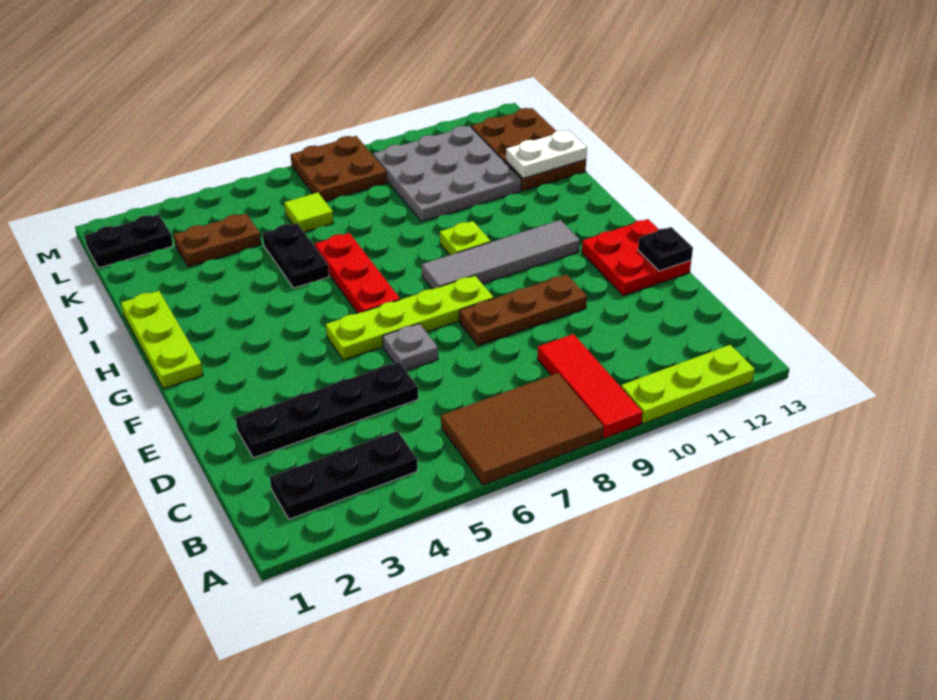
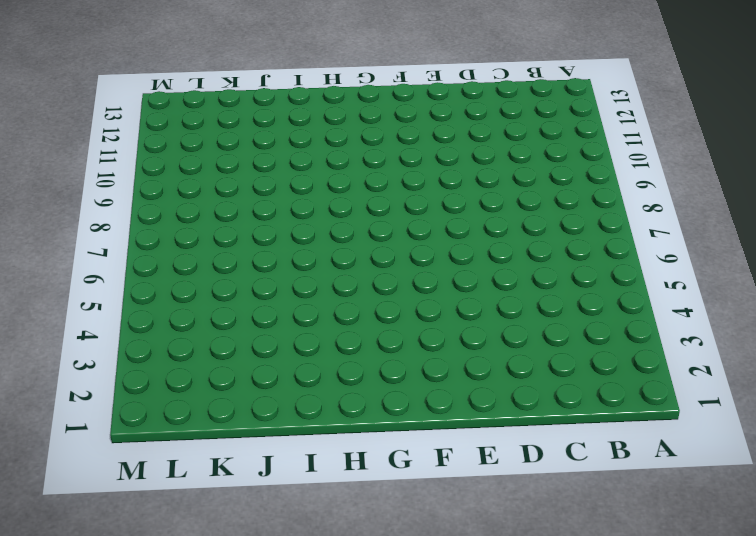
none -> brown tile A6:B8 level 1
none -> red tile A9:C9 level 1
none -> lime plate A10:A12 level 1

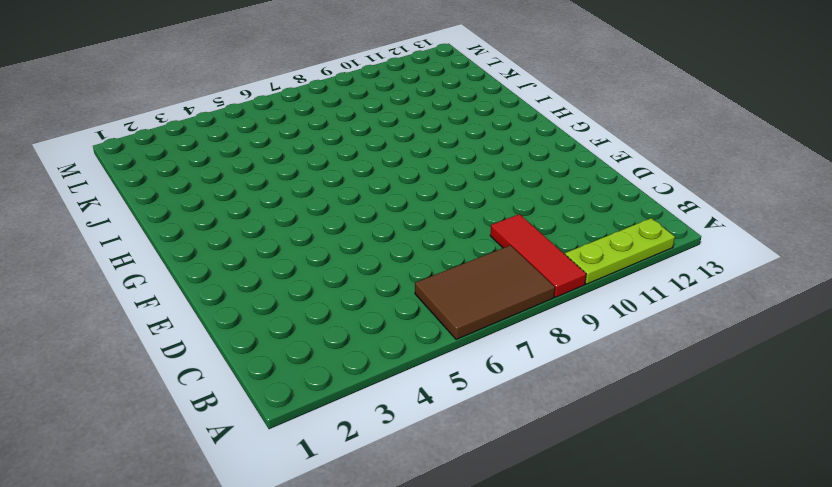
none -> black plate B2:B4 level 1
none -> black plate D2:D5 level 1
none -> grey plate E6 level 1

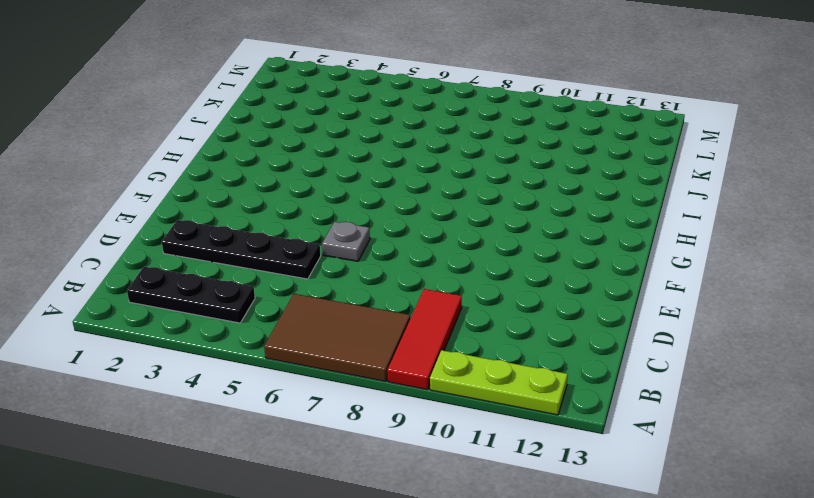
none -> brown plate E8:E10 level 1
none -> red plate E12:F13 level 1
none -> lime plate F5:F8 level 1

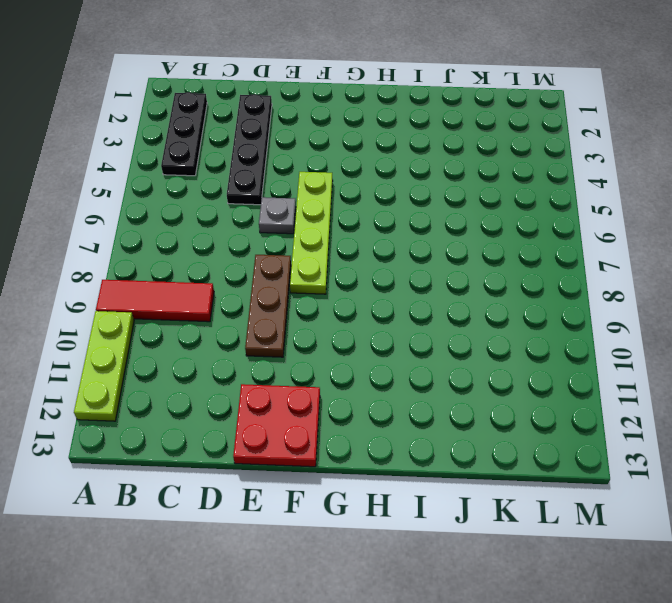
none -> brown tile A6:B8 level 1
none -> lime plate G1:I1 level 1
none -> red plate G6:I6 level 1

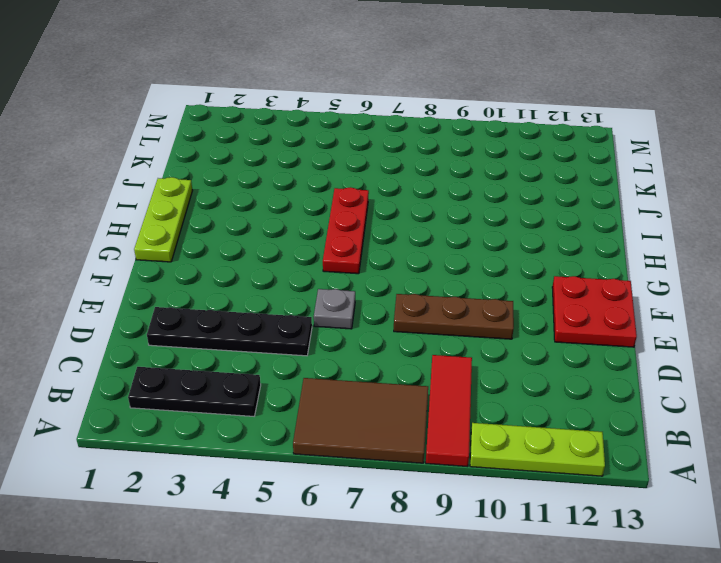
none -> lime plate F5:F8 level 1
none -> grey tile G8:G11 level 1
none -> lime plate H9 level 1

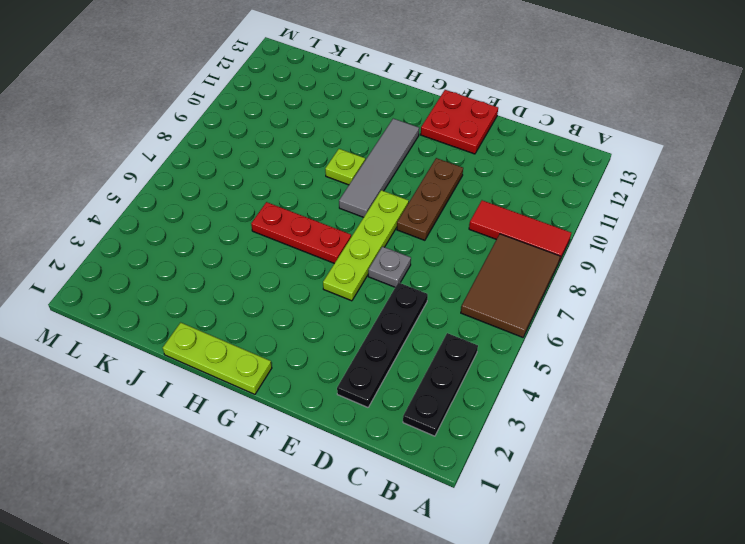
none -> lime plate A10:A12 level 1
none -> black plate I5:J5 level 1
none -> grey plate J9:L11 level 1

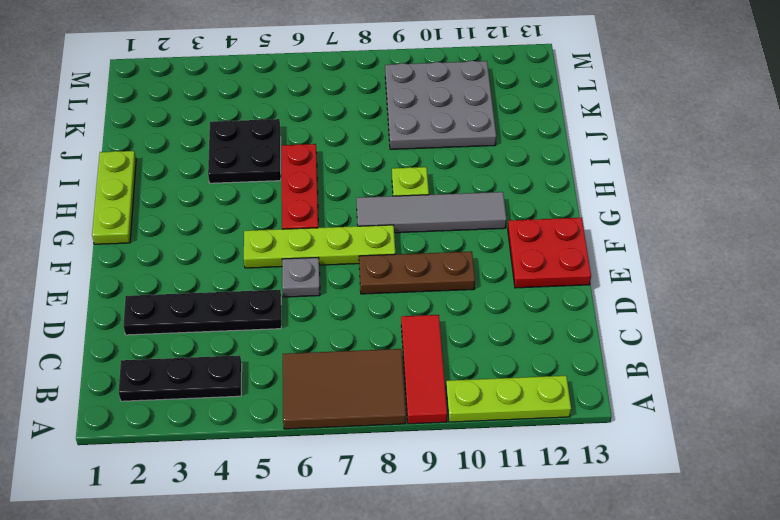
black plate I4:J5 level 1 -> black plate I5:J5 level 1
none -> brown plate J12:L13 level 1
none -> brown plate K3:K4 level 1
none -> lime tile K6 level 1

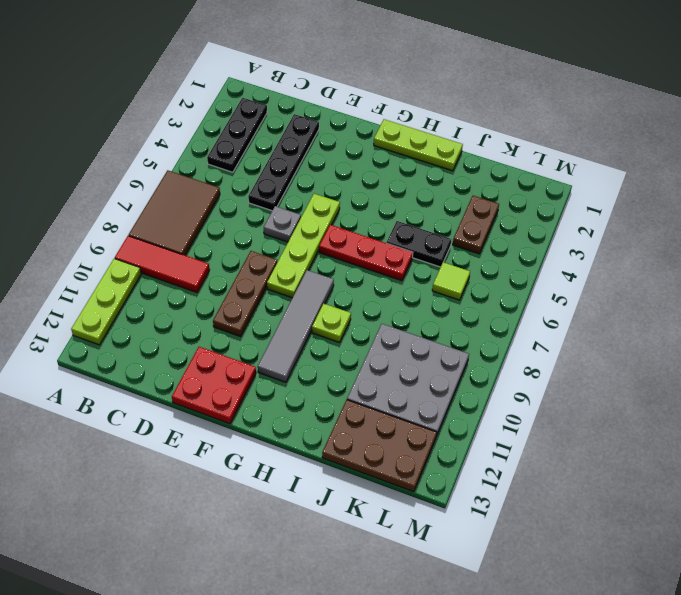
none -> black plate L1:L2 level 1
none -> brown plate L7:M8 level 1
none -> black plate E13 level 2

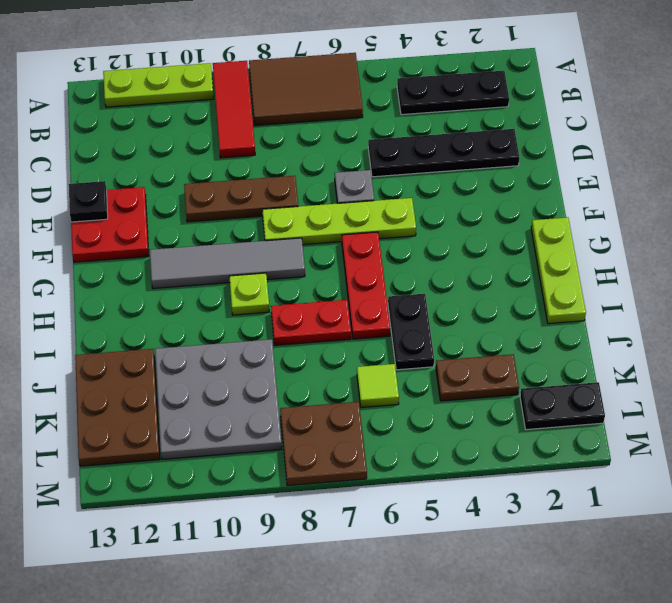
red plate I7:I8 level 1 -> none
none -> white plate J12:J13 level 2

